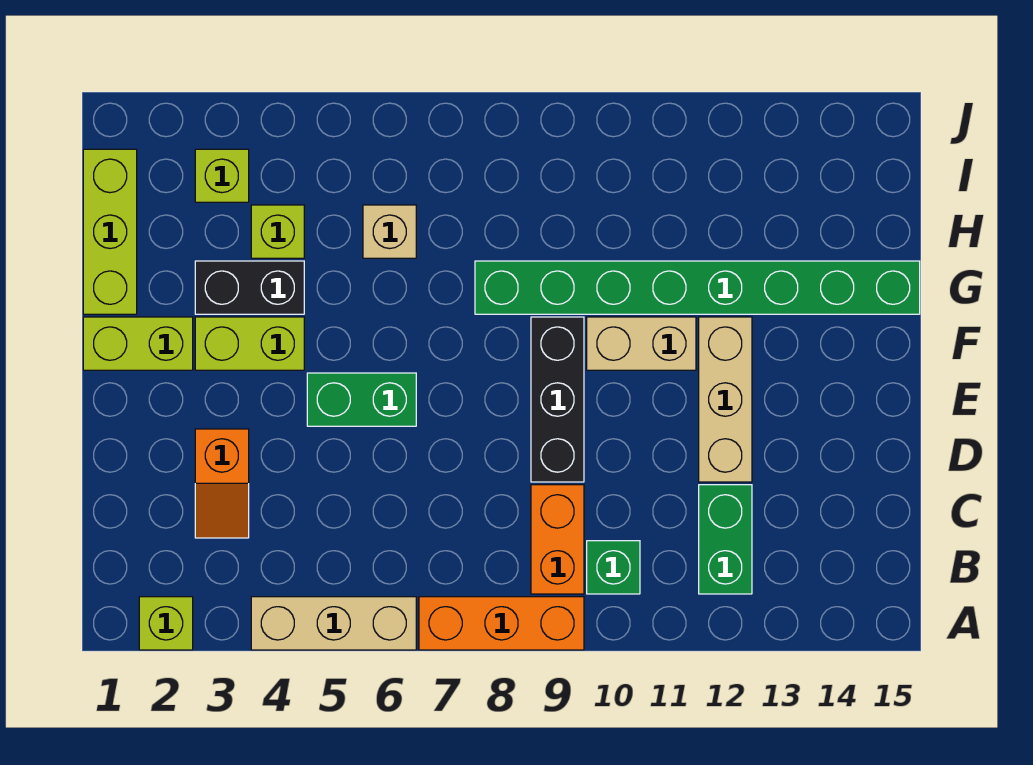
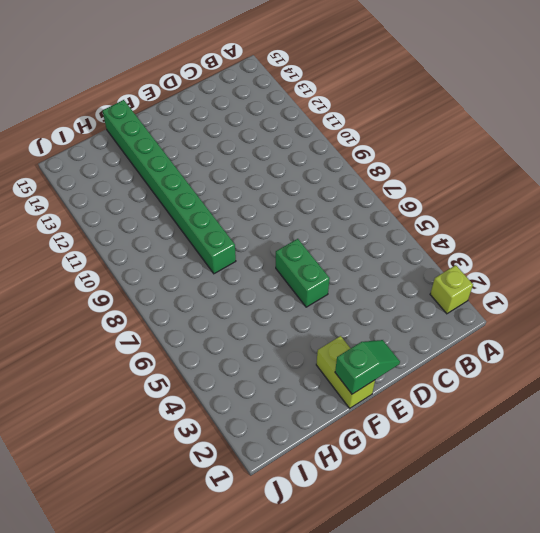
green slope E1:F1 level 2 top F -> none
none -> tan brick A4:A6 level 1
none -> orange brick A7:A9 level 1
none -> orange brick B9:C9 level 1

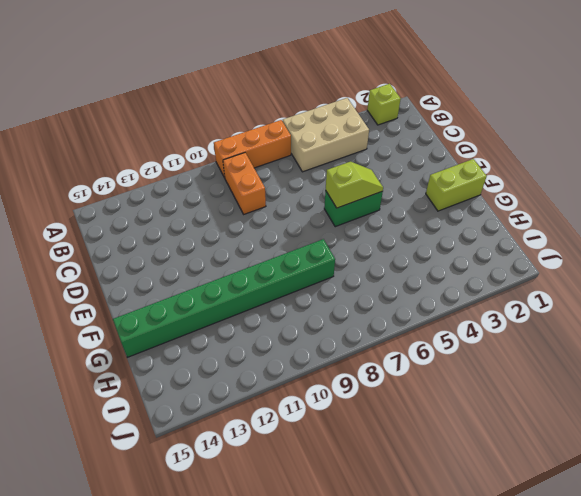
tan brick A4:B6 level 1 -> tan brick A4:A6 level 1
lime slope E5:E6 level 2 top 6 -> none
none -> green brick B10 level 1
none -> green brick B12:C12 level 1
none -> orange slope C3:D3 level 1 top D

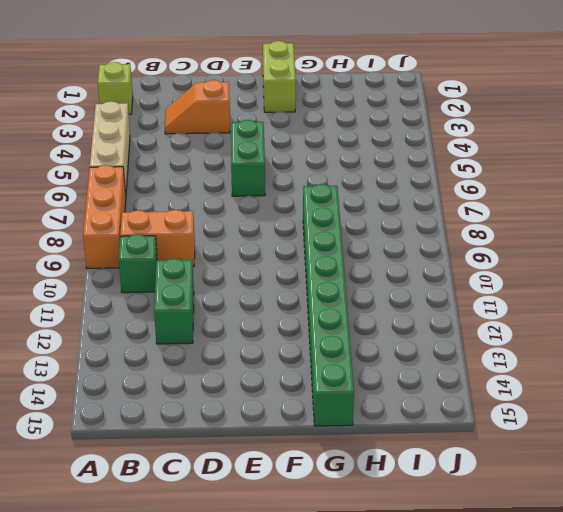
green brick C11:C12 level 1 -> green brick B12:C12 level 1
none -> black brick D9:F9 level 1
none -> tan brick D12:F12 level 1
none -> lime brick F3:F4 level 1

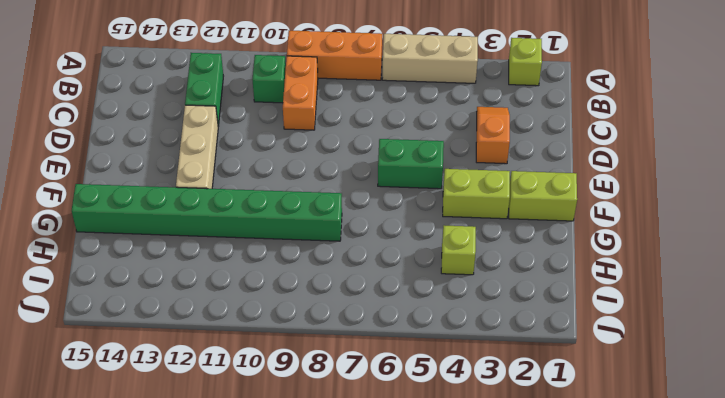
none -> black brick D9:F9 level 1
none -> tan brick F10:F11 level 1
none -> lime brick G1:I1 level 1

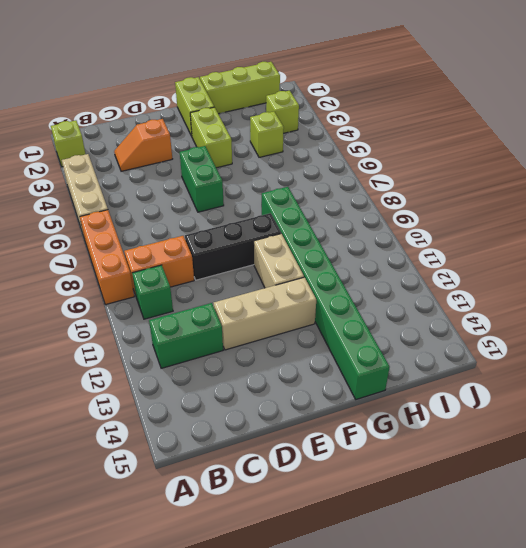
none -> black brick G3:G4 level 1
none -> tan brick H6 level 1

